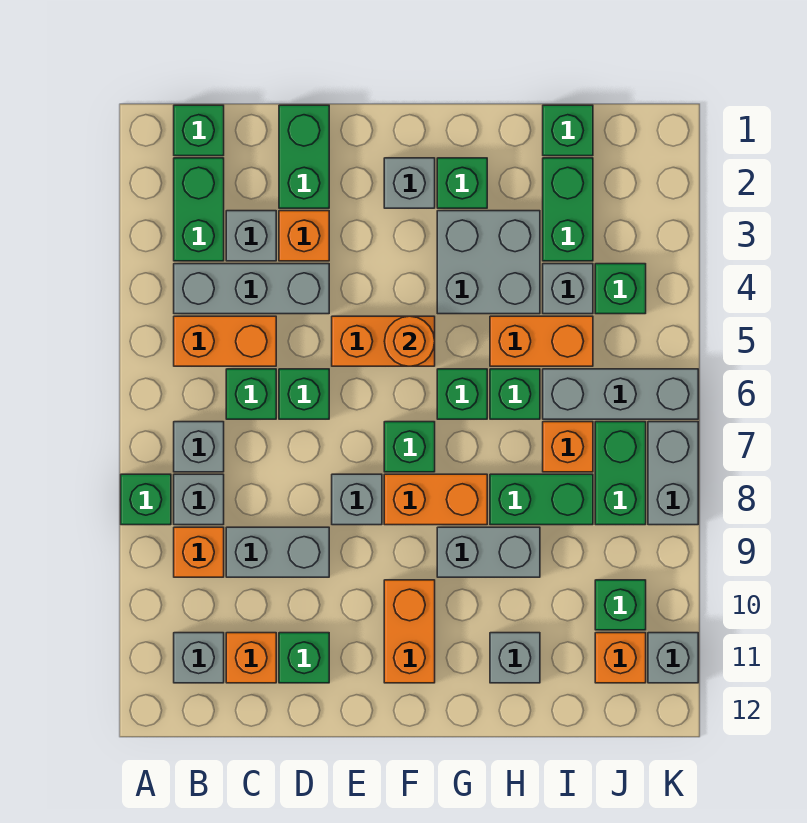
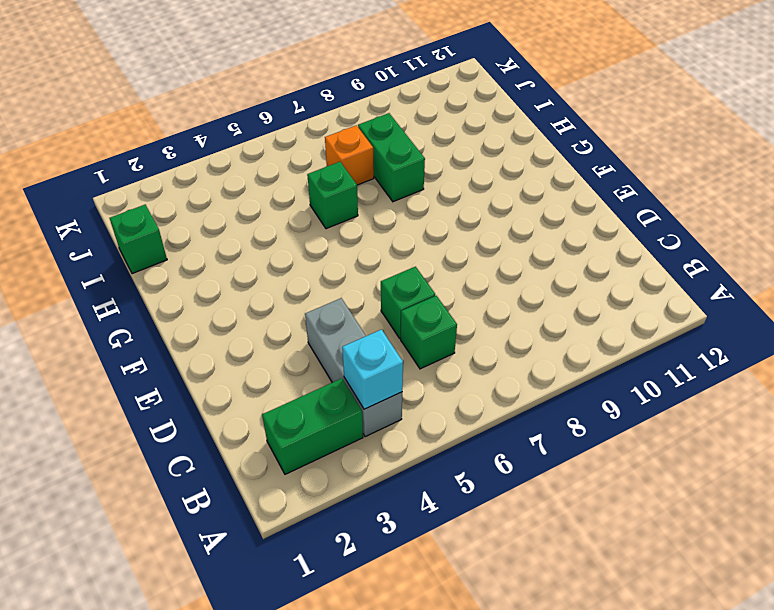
cyan brick B4 level 2 -> none
none -> green brick A8 level 1
none -> green brick B1 level 1
none -> orange brick B5:C5 level 1
none -> grey brick B7 level 1

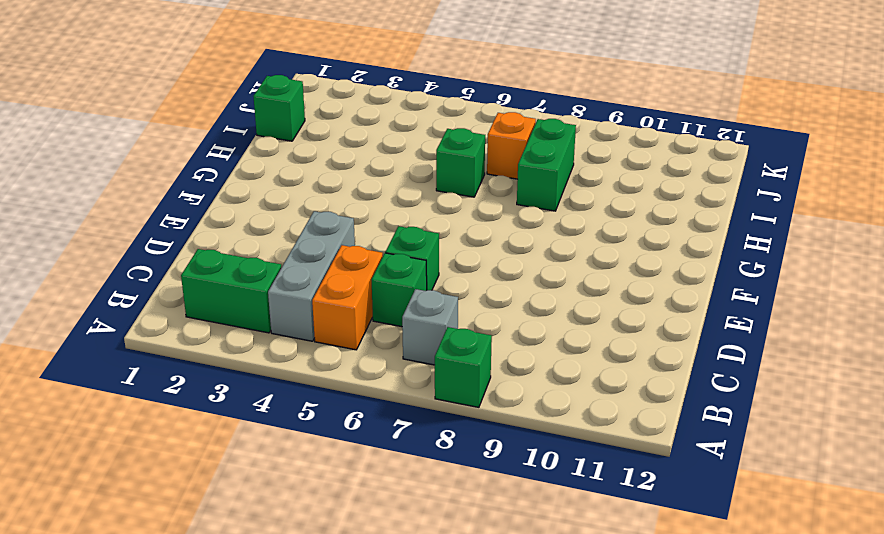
none -> green brick B1 level 1
none -> grey brick B8 level 1
none -> orange brick B9 level 1
none -> grey brick B11 level 1

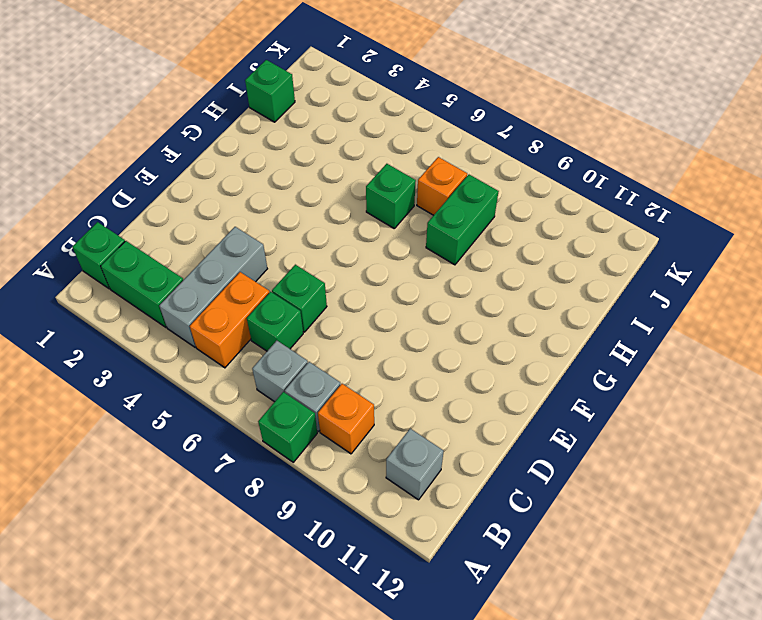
none -> grey brick C3 level 1
none -> grey brick C9:D9 level 1
none -> orange brick C11 level 1
none -> green brick D1:D2 level 1

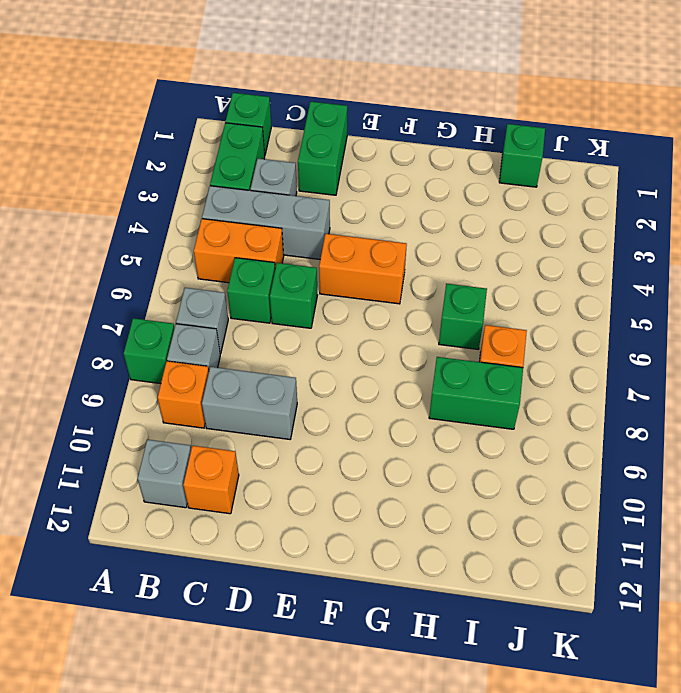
none -> orange brick D3 level 1
none -> green brick D11 level 1
none -> grey brick E8 level 1
none -> grey brick F2 level 1

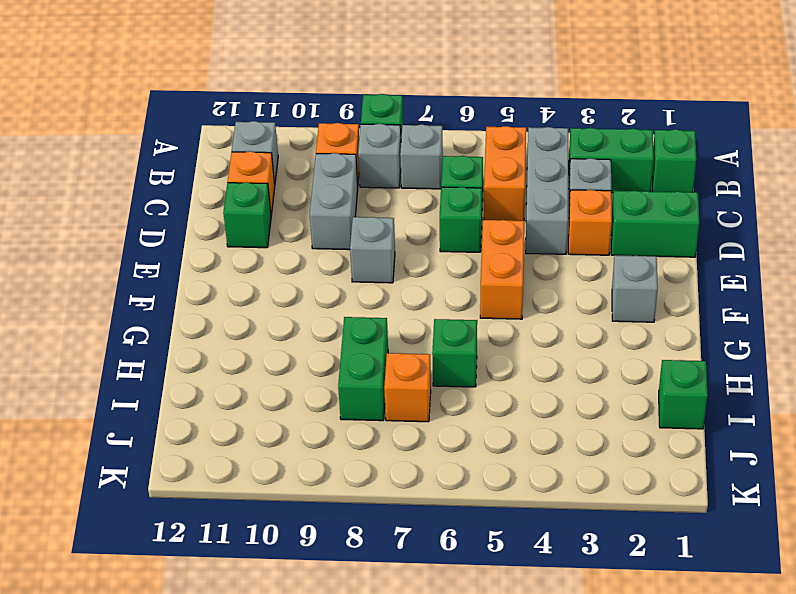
none -> green brick F7 level 1
none -> orange brick F8:G8 level 1
none -> orange brick F10:F11 level 1
none -> green brick G2 level 1

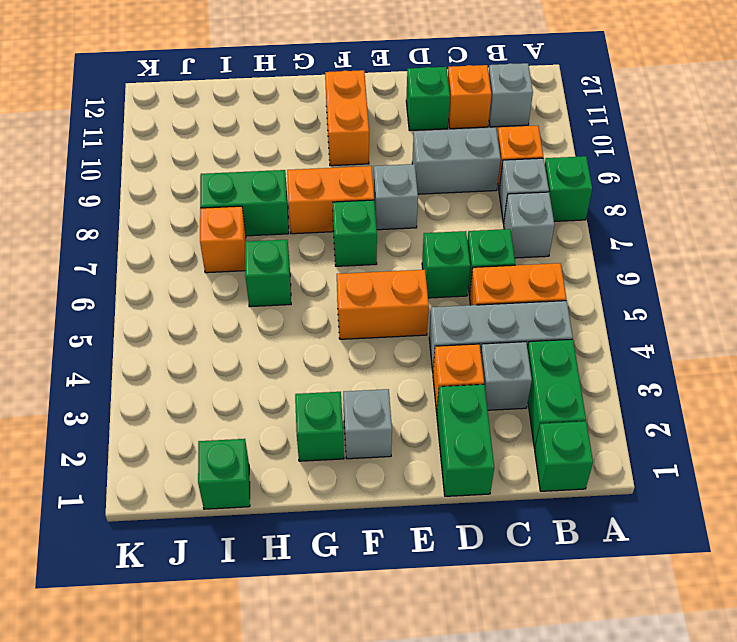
none -> grey brick G3:H4 level 1
none -> green brick G6 level 1
none -> grey brick G9:H9 level 1
none -> orange brick H5:I5 level 1

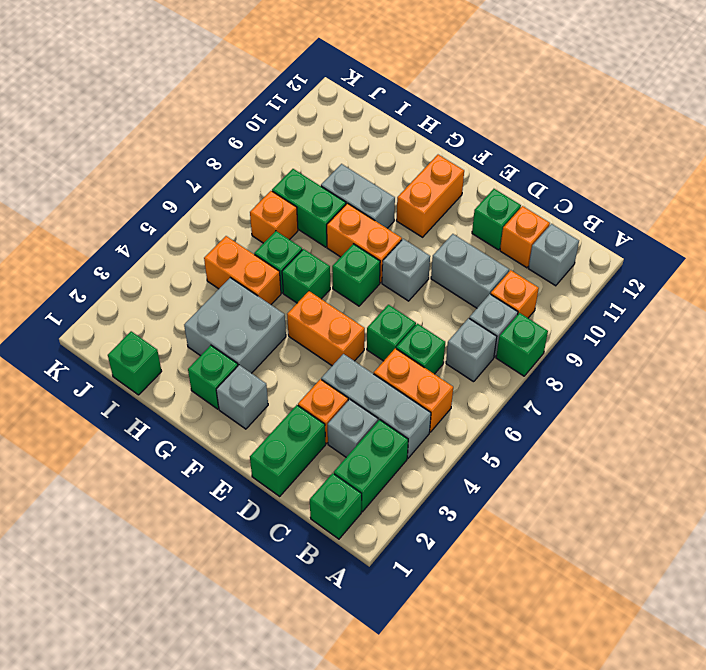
none -> grey brick H11 level 1
none -> green brick I2:I3 level 1
none -> grey brick I4 level 1
none -> grey brick I6:K6 level 1

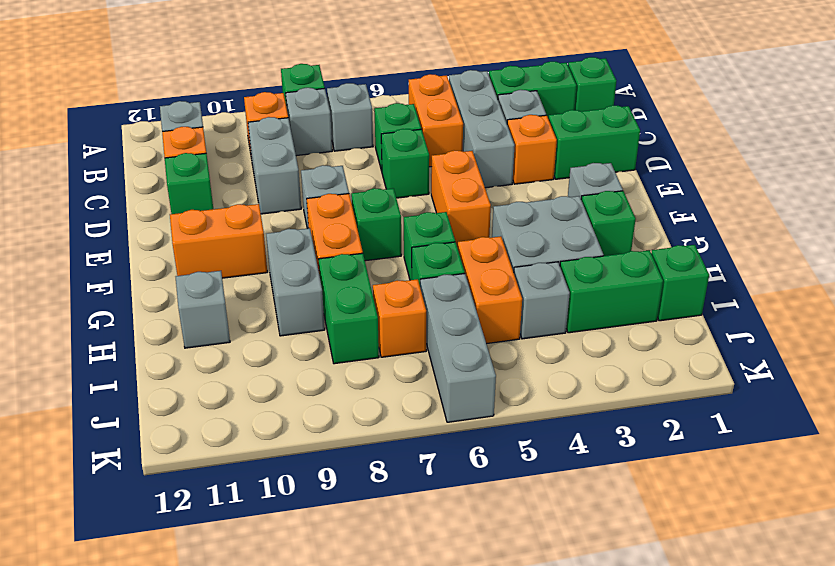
none -> green brick J4 level 1
none -> green brick J7:J8 level 1
none -> green brick J10 level 1
none -> orange brick J11 level 1

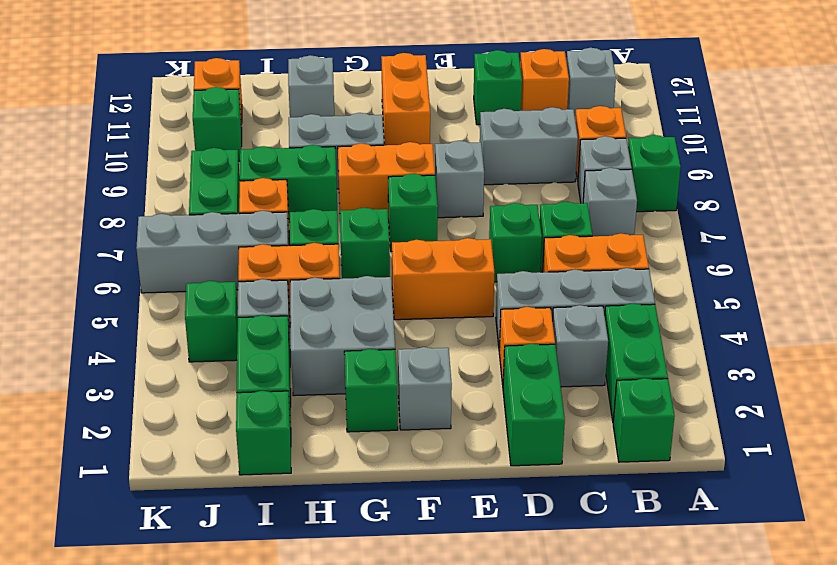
none -> grey brick K7:K8 level 1
none -> grey brick K11 level 1
none -> orange round brick F5 level 2

